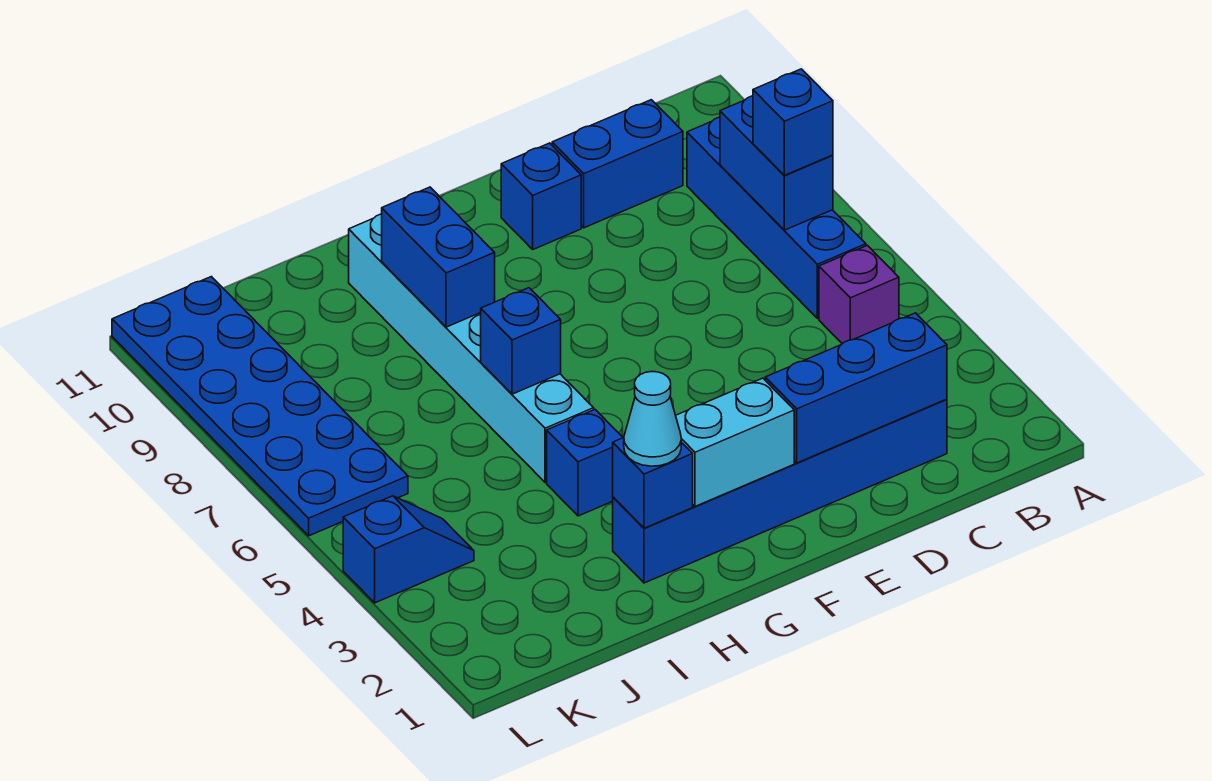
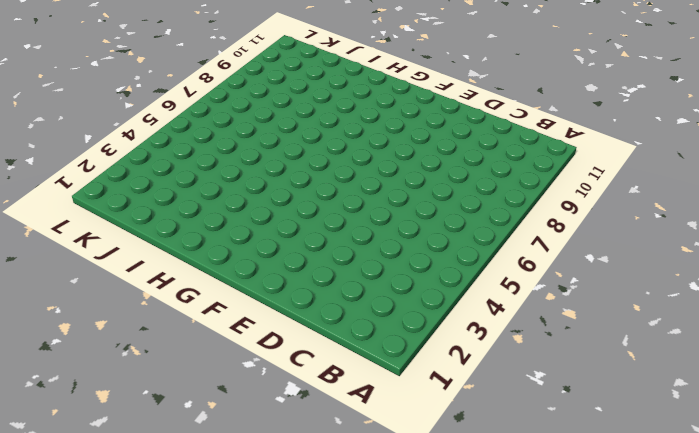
none -> purple brick B5 level 1
none -> blue brick B6:B9 level 1
none -> blue brick C2:H2 level 1

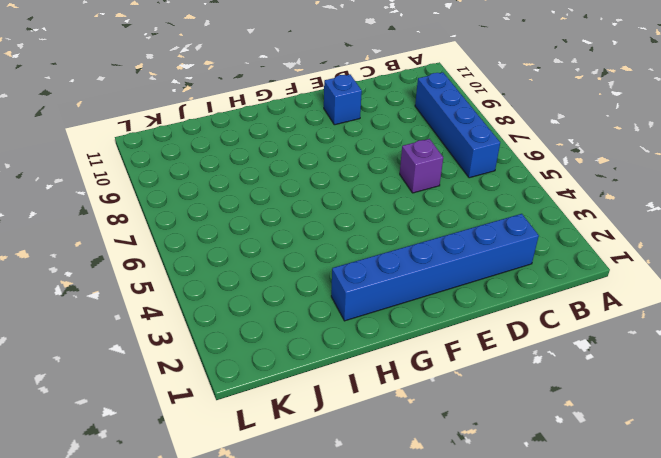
purple brick D6 level 1 -> purple brick B5 level 1
none -> blue brick C10:D10 level 1
none -> blue brick H4 level 1
none -> cyan brick H5:H10 level 1

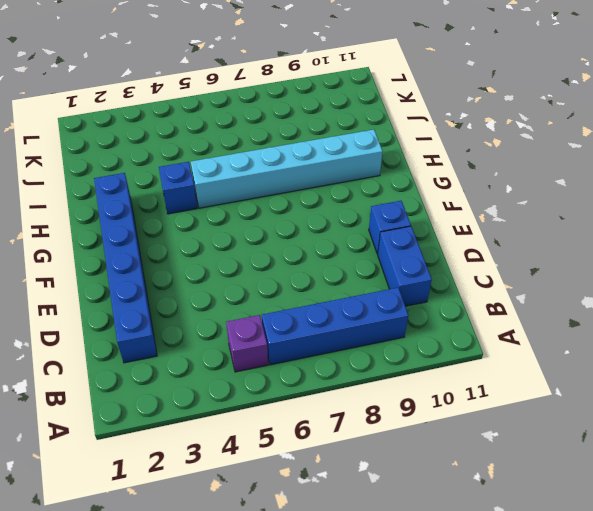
none -> blue slope K4:L4 level 1 top L
none -> blue plate K6:L11 level 1
none -> blue brick B7:B8 level 2

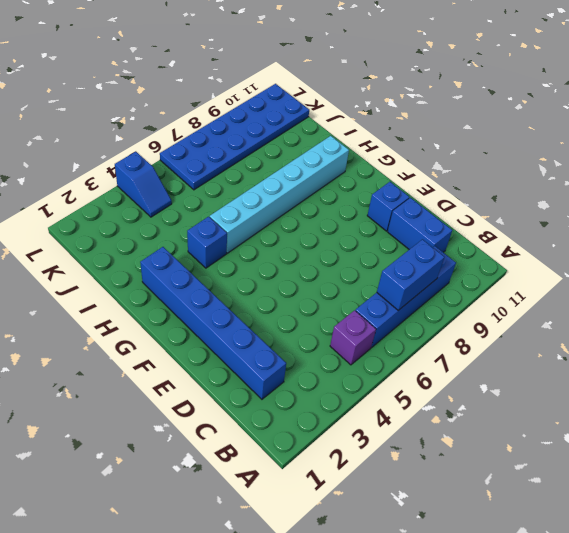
none -> blue brick C2:E2 level 2
none -> cyan brick F2:G2 level 2
none -> blue brick H2 level 2

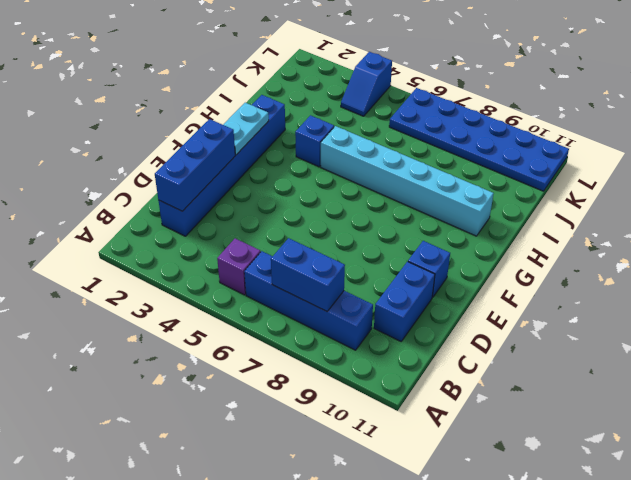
cyan plate F2:G2 level 2 -> cyan brick F2:G2 level 2
none -> blue brick H2 level 2
none -> blue brick H6 level 2
none -> blue brick H8:H9 level 2

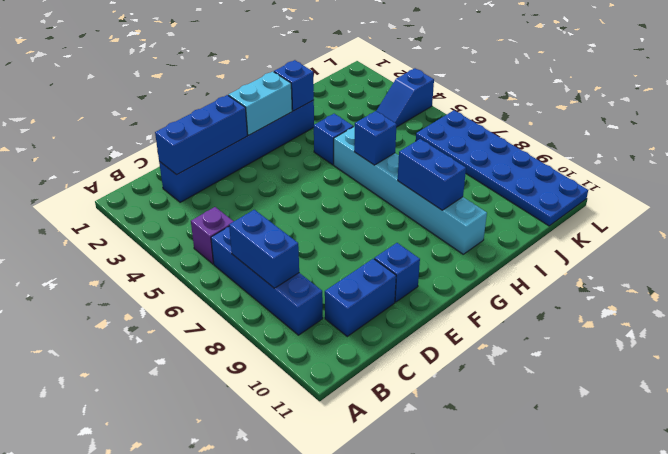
none -> blue brick B7 level 3
none -> cyan cone H2 level 3

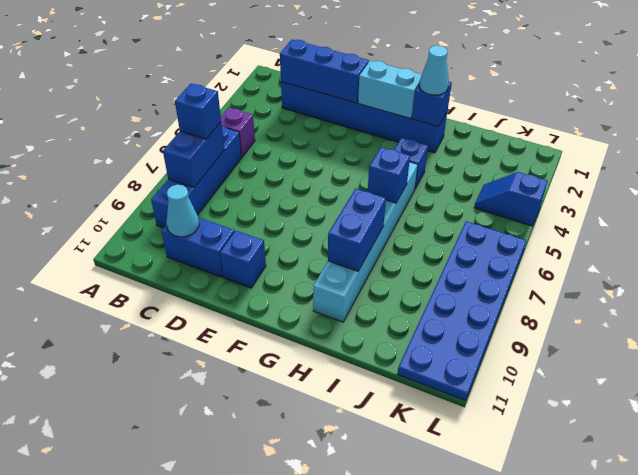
cyan cone C10 level 2 -> none

